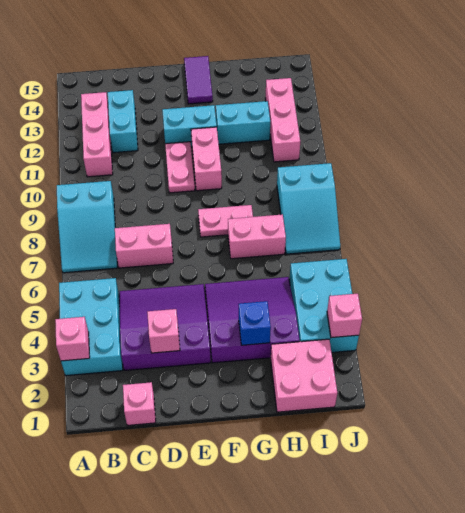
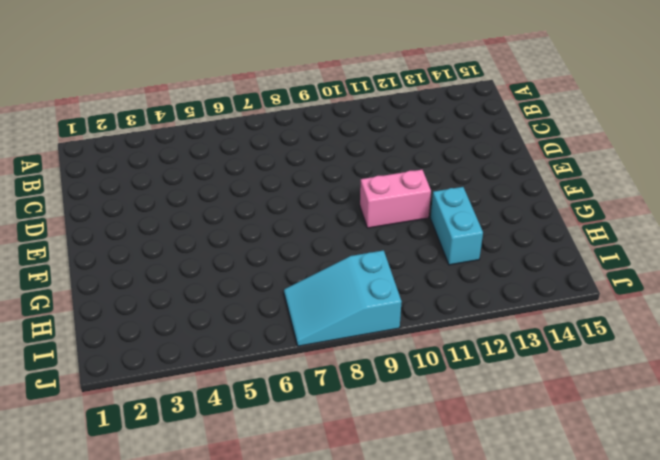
none -> cyan brick A3:B5 level 1
none -> cyan slope A7:B9 level 1 top 9
none -> pink brick B11:B13 level 1

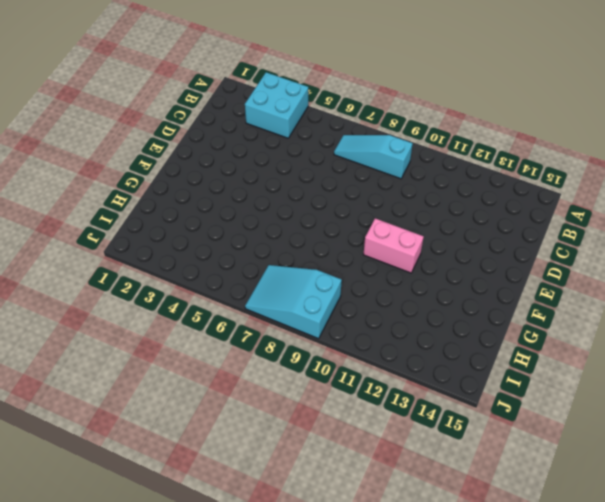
cyan brick A3:B4 level 1 -> cyan brick A3:B5 level 1
cyan slope B7:B9 level 1 top 9 -> cyan slope A7:B9 level 1 top 9
none -> pink brick B11:B13 level 1
none -> pink brick C1 level 1
none -> purple slope C3:E5 level 1 top 3

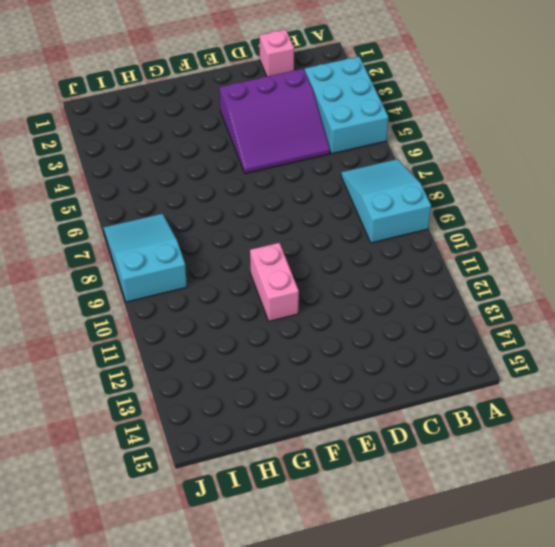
none -> pink brick B11:B13 level 1
none -> pink brick C7:D7 level 1
none -> cyan brick C12:C13 level 1

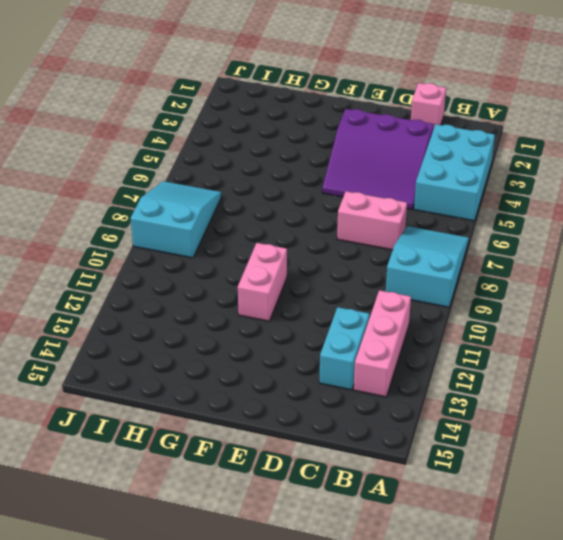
none -> pink plate E10:E11 level 1
none -> cyan brick E12:F12 level 1
none -> purple slope F3:H5 level 1 top 3

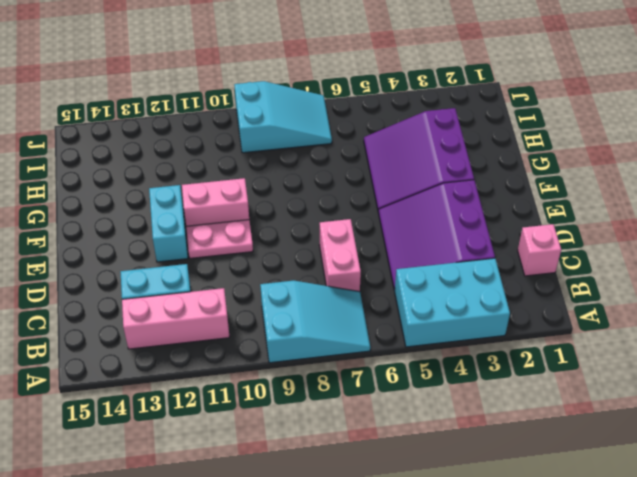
none -> pink plate F8:G8 level 1
none -> purple tile F14:F15 level 1
none -> pink brick G7:H7 level 1

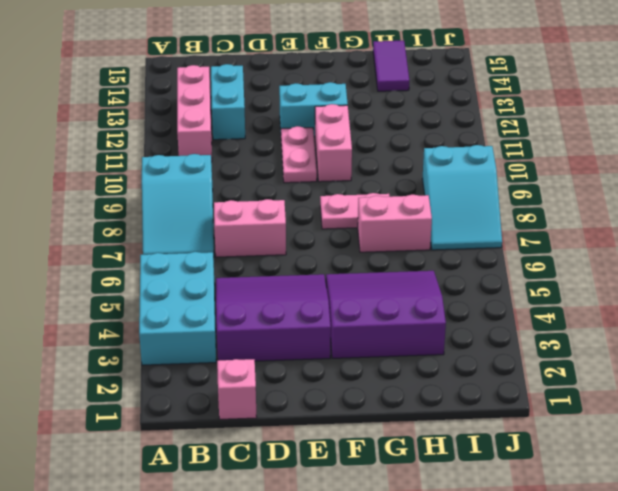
purple tile H14:H15 level 1 -> purple tile F14:F15 level 1
none -> cyan brick G12:H12 level 1
none -> pink brick H1:I2 level 1
none -> cyan brick I3:J5 level 1

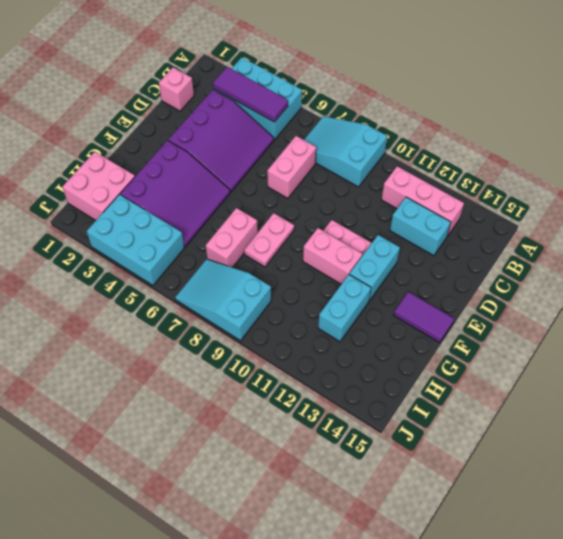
purple tile B3:B5 level 2 -> none
none -> pink brick I11:I13 level 1
none -> pink brick A3 level 2
none -> pink brick D3 level 2

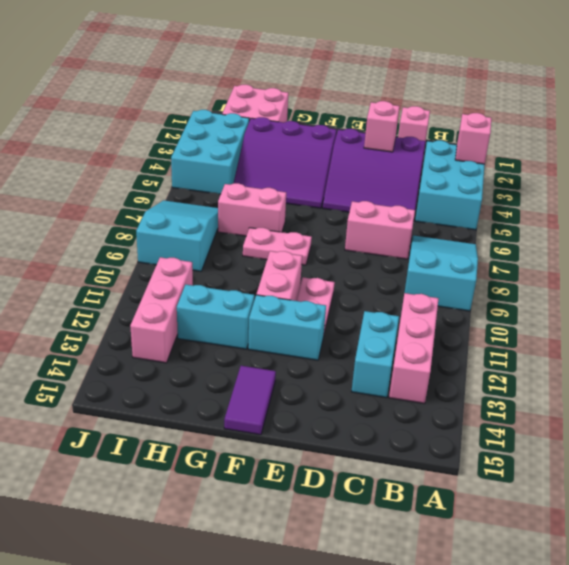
none -> blue brick G3 level 2
none -> pink brick J3 level 2

